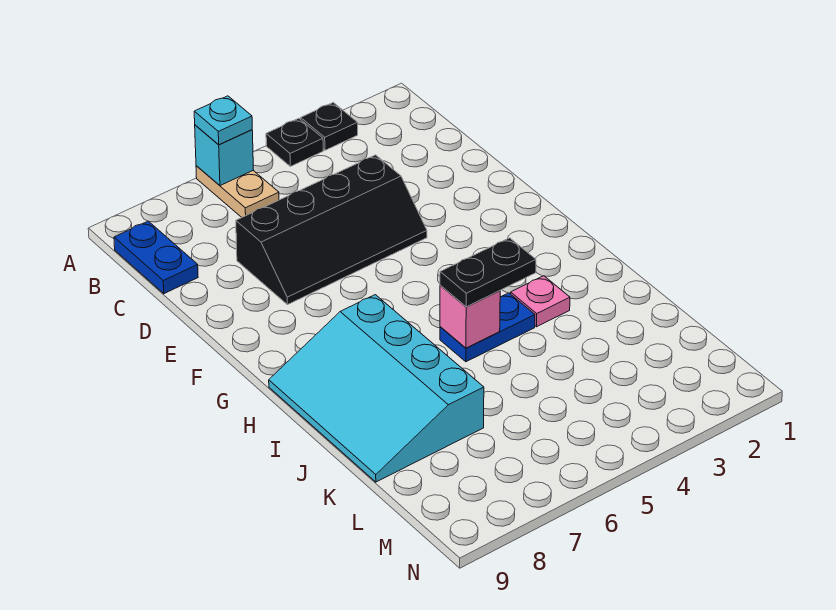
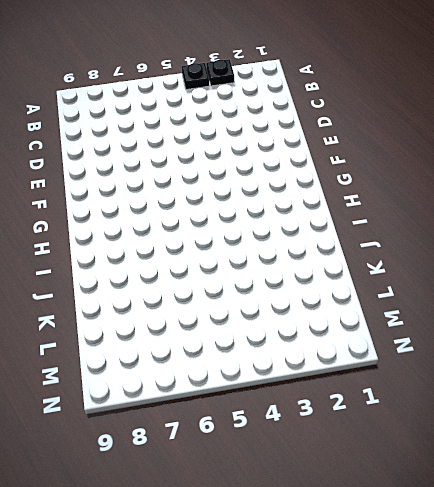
none -> tan plate A6:B6 level 1
none -> blue plate B9:C9 level 1
none -> black slope D4:E7 level 1 top D

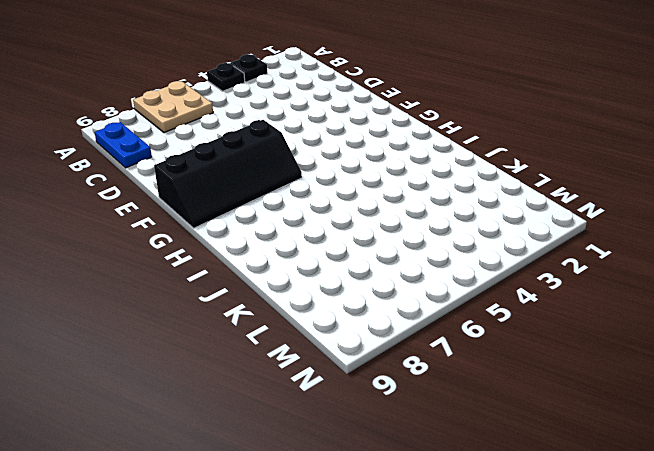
tan plate A6:B7 level 1 -> tan plate A6:B6 level 1
black slope F6:G9 level 1 top F -> black slope D4:E7 level 1 top D
none -> cyan slope H7:K9 level 1 top 7
none -> pink plate I3 level 1
none -> blue plate I4:I5 level 1

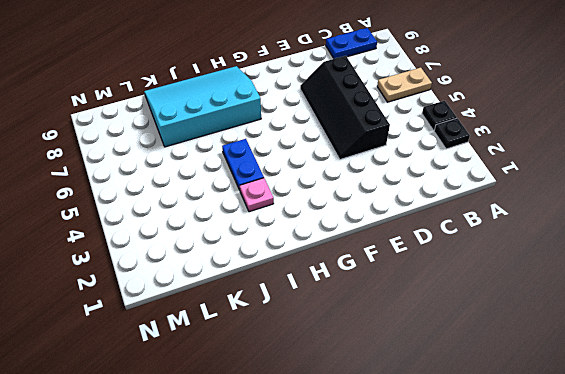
none -> cyan brick A6 level 2
none -> pink brick I5 level 2
none -> cyan plate A6 level 3

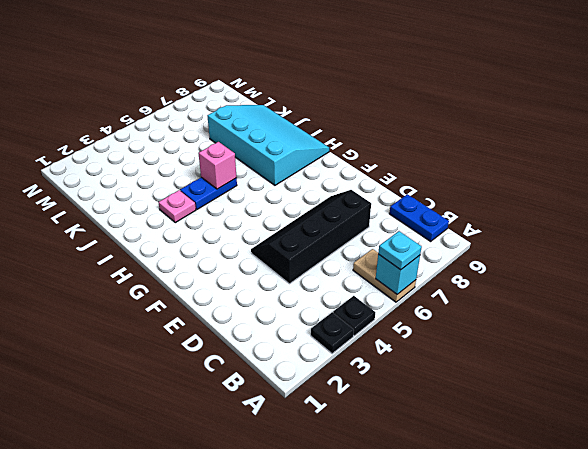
none -> black plate I4:I5 level 3

